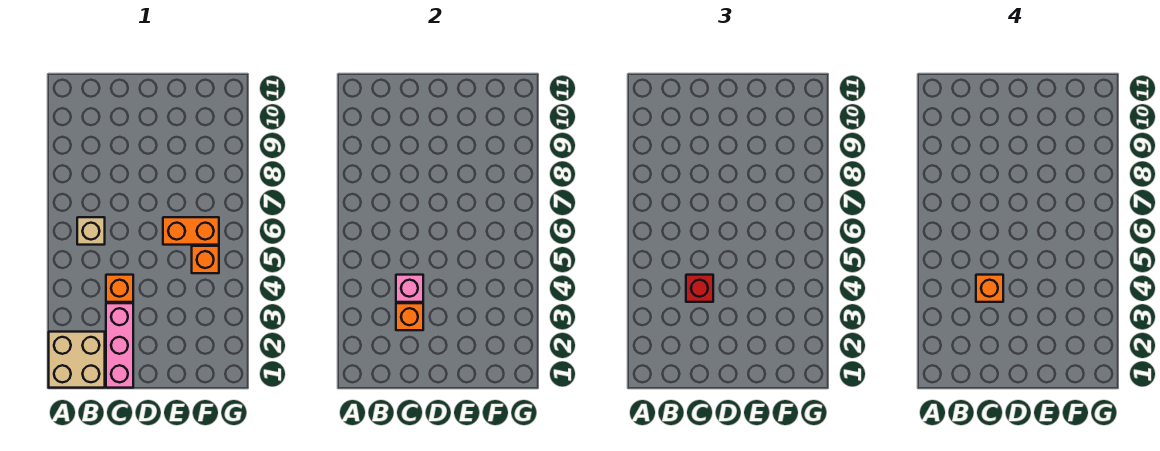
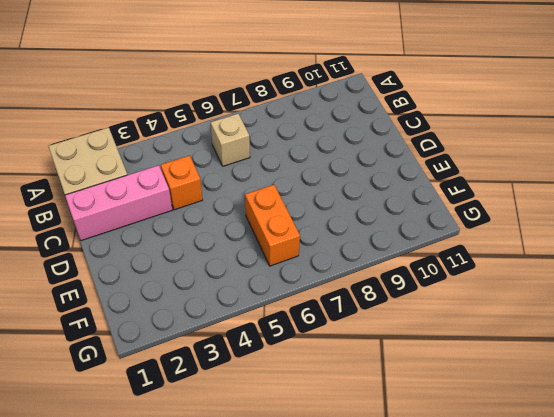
none -> orange brick F5 level 1
none -> orange brick C3 level 2

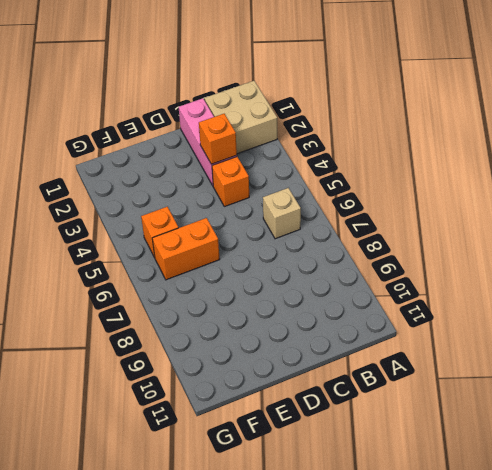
none -> pink brick C4 level 2
none -> red brick C4 level 3

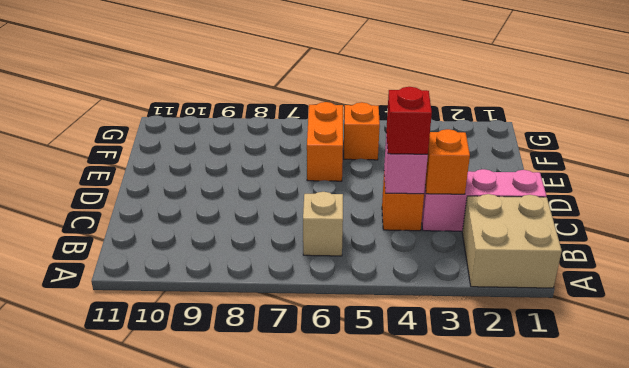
none -> orange brick C4 level 4

